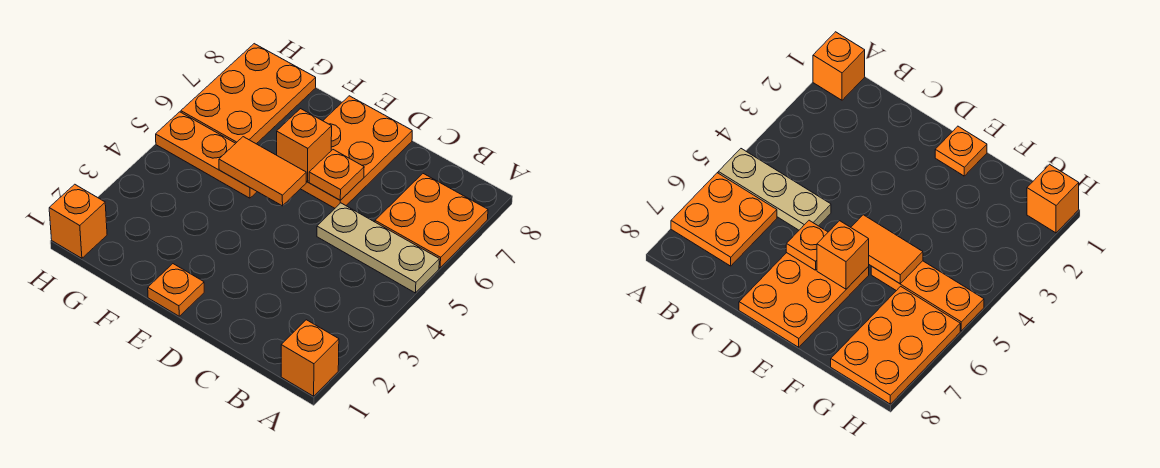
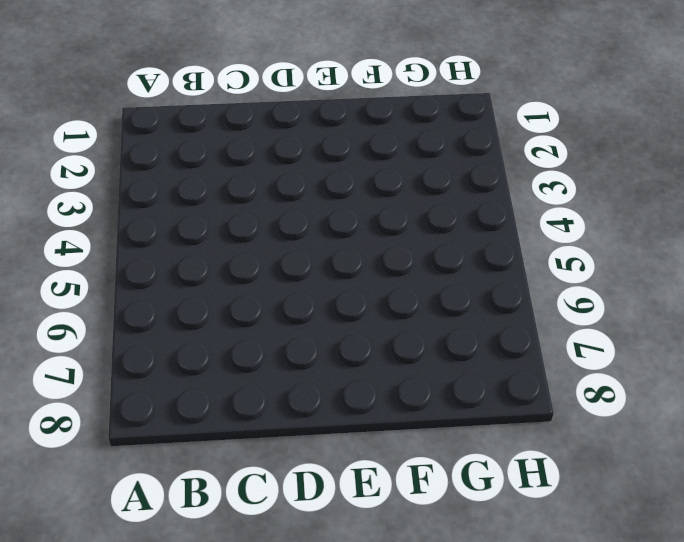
none -> orange brick A1 level 1
none -> tan plate A5:C5 level 1

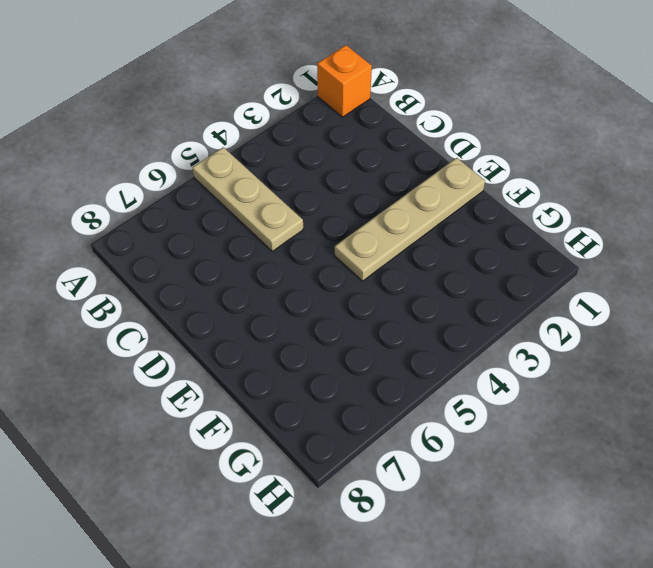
tan plate E1:E4 level 1 -> orange plate E1 level 1
none -> orange plate A6:B7 level 1
none -> orange plate D6:E8 level 1

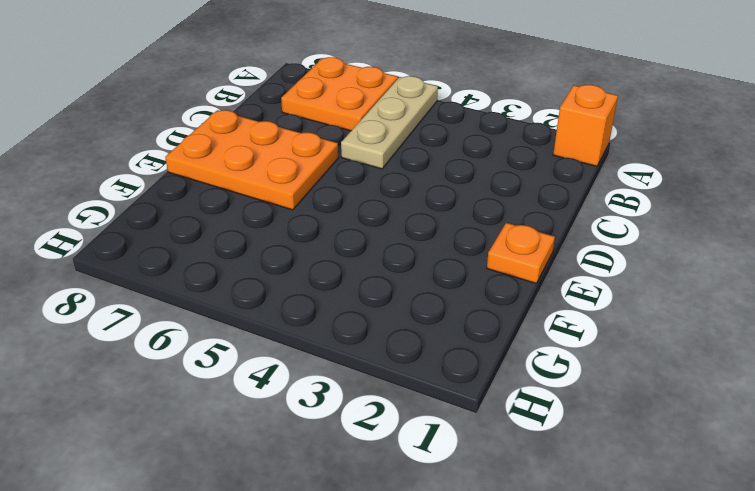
none -> orange plate F5:H5 level 1
none -> orange plate G6:H8 level 1

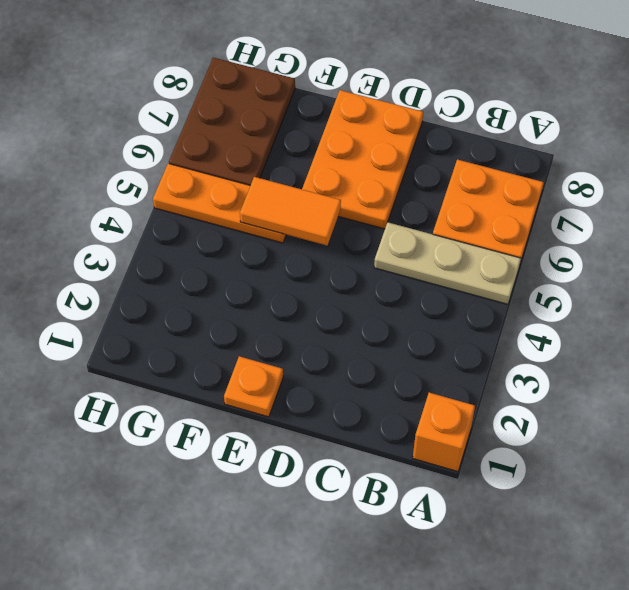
brown plate G6:H8 level 1 -> orange plate G6:H8 level 1
none -> orange brick H1 level 1
none -> orange plate D6 level 2

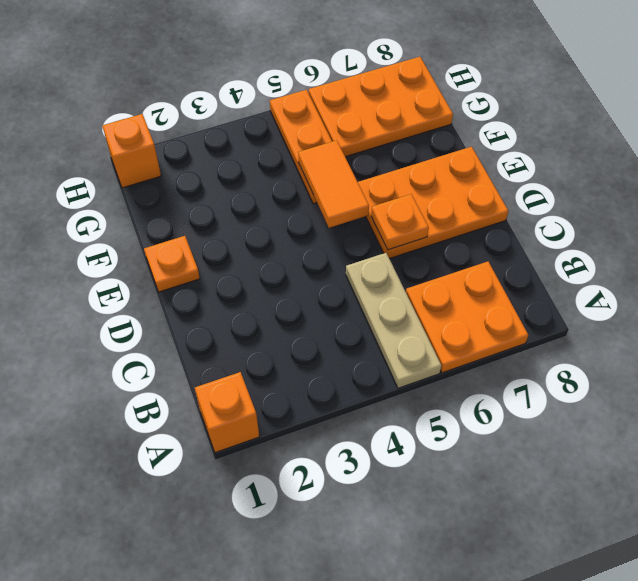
none -> orange brick E6 level 2

